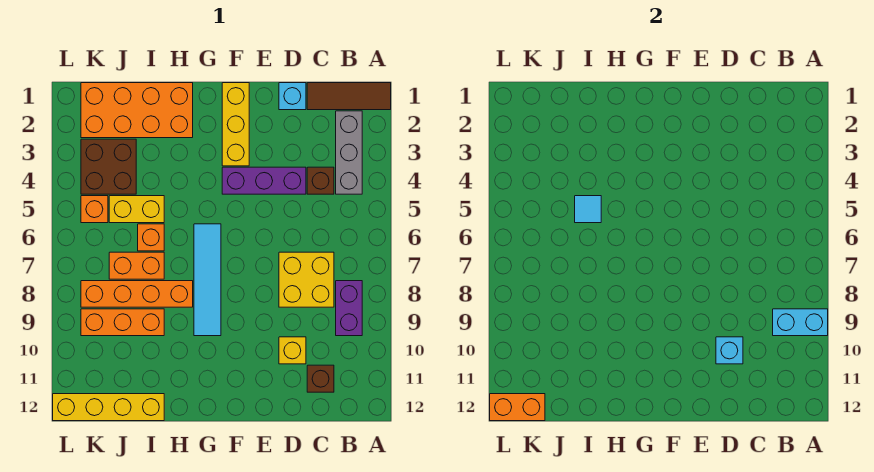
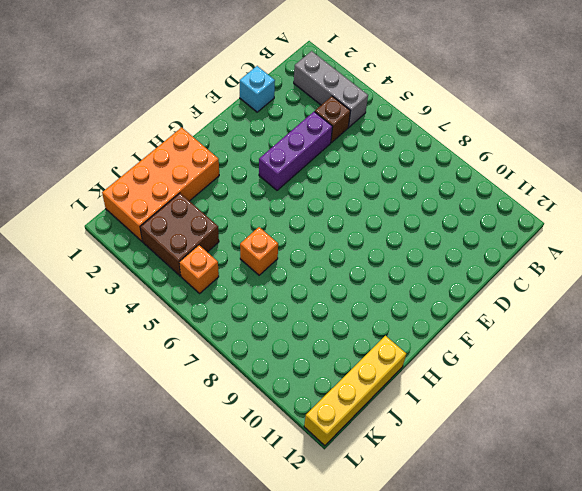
none -> brown tile A1:C1 level 1
none -> purple brick B8:B9 level 1
none -> yellow brick C7:D8 level 1

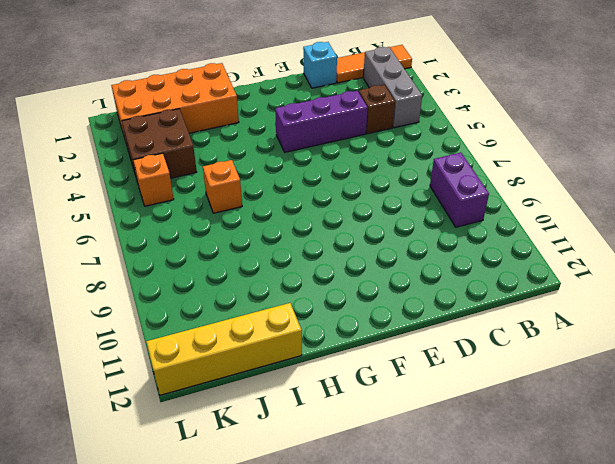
orange tile A1:C1 level 1 -> brown tile A1:C1 level 1
none -> yellow brick C7:D8 level 1
none -> brown brick C11 level 1
none -> yellow brick D10 level 1

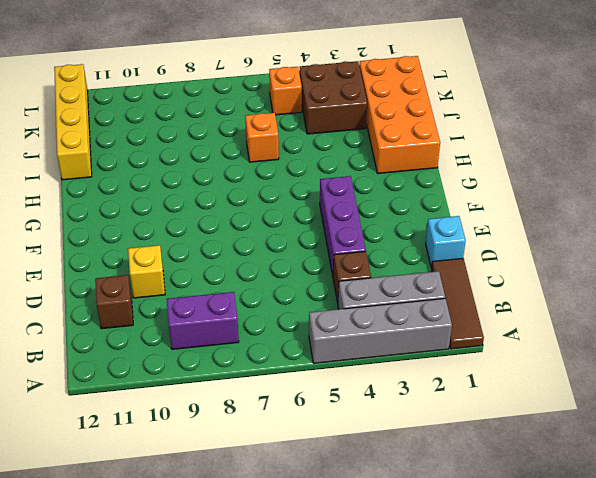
grey brick A2:A5 level 1 -> none
none -> yellow brick C7:D8 level 1
none -> yellow brick F1:F3 level 1
none -> cyan tile G6:G9 level 1

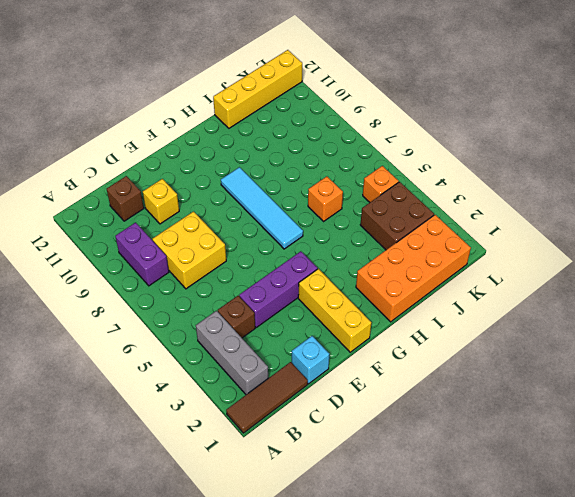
none -> orange brick H8:K8 level 1
none -> yellow brick I5:J5 level 1
none -> orange brick I7:J7 level 1

